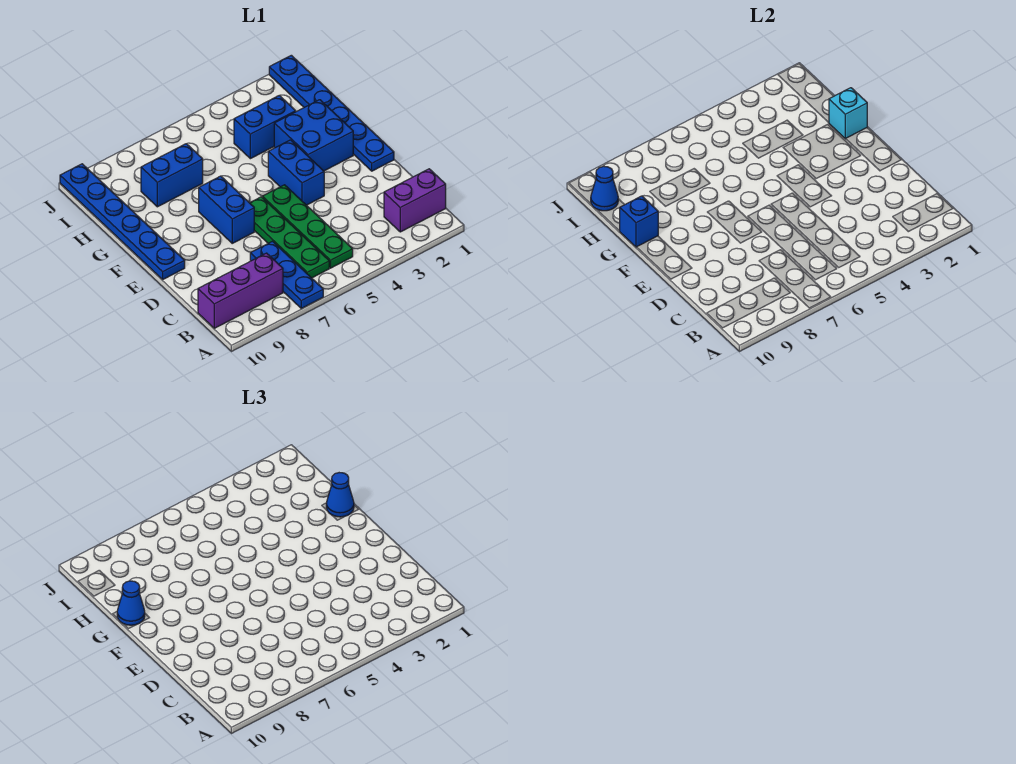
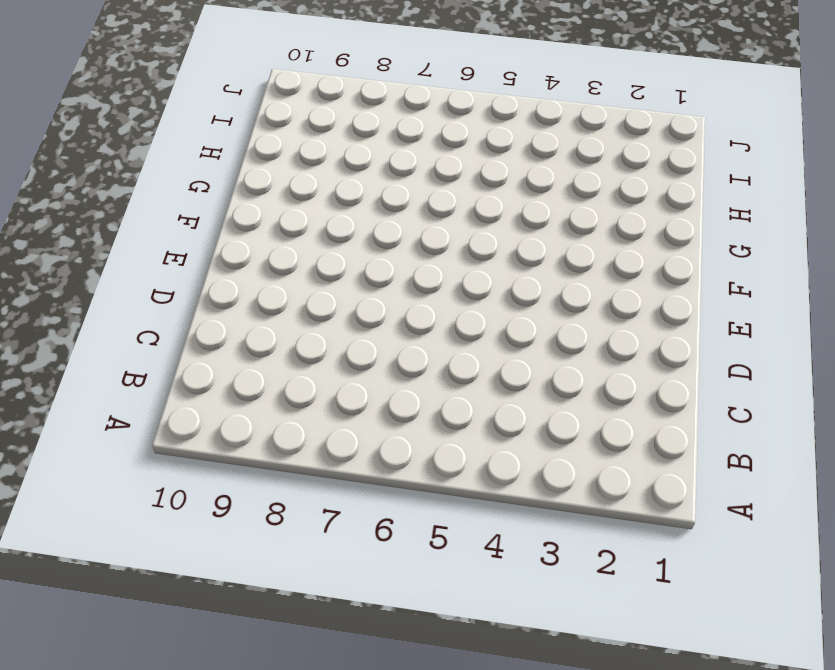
none -> blue plate A7:C7 level 1
none -> purple brick B1:B2 level 1
none -> green plate B5:E5 level 1

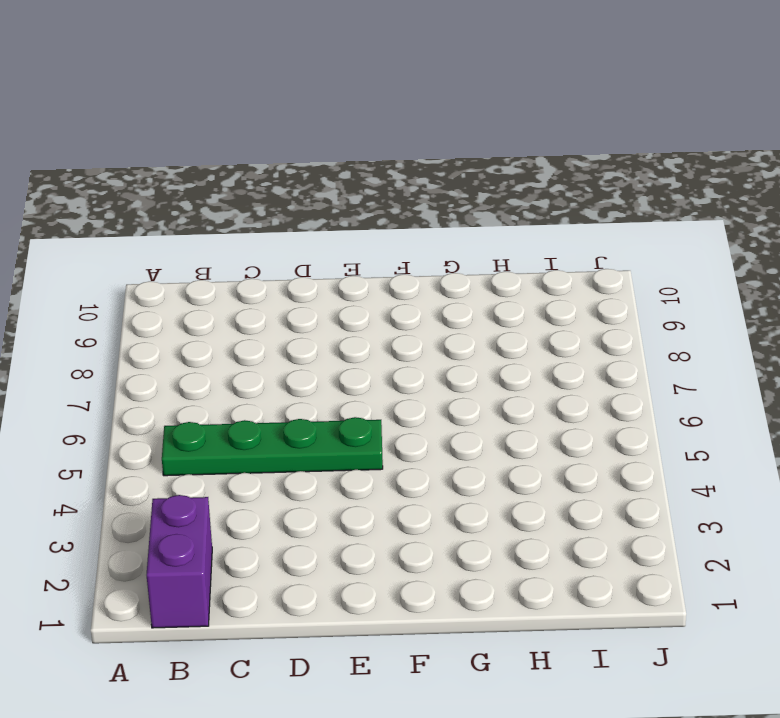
none -> blue plate A7:C7 level 1
none -> green plate B6:E6 level 1
none -> purple brick B8:B10 level 1

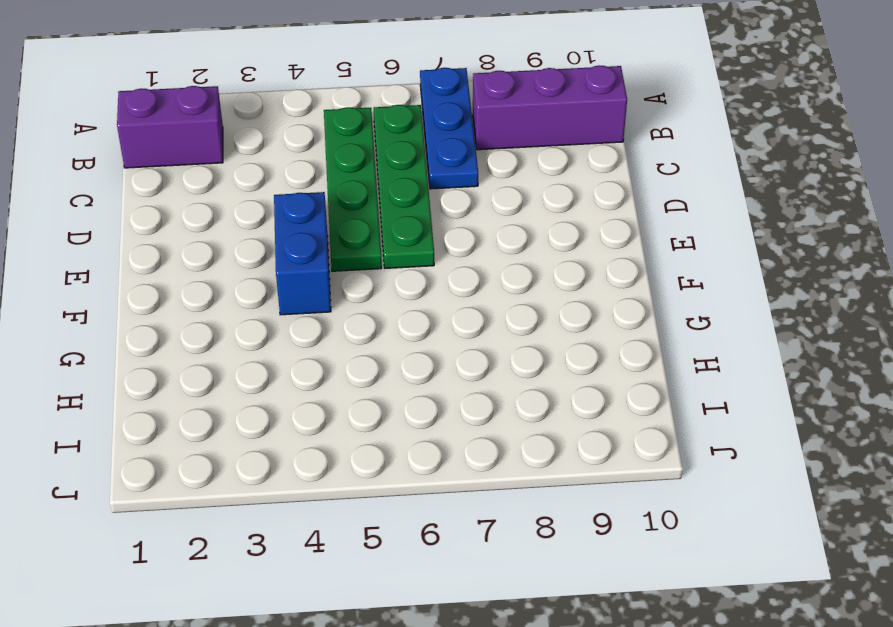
none -> blue plate E1:J1 level 1
none -> blue brick E7:F7 level 1
none -> blue plate E10:J10 level 1

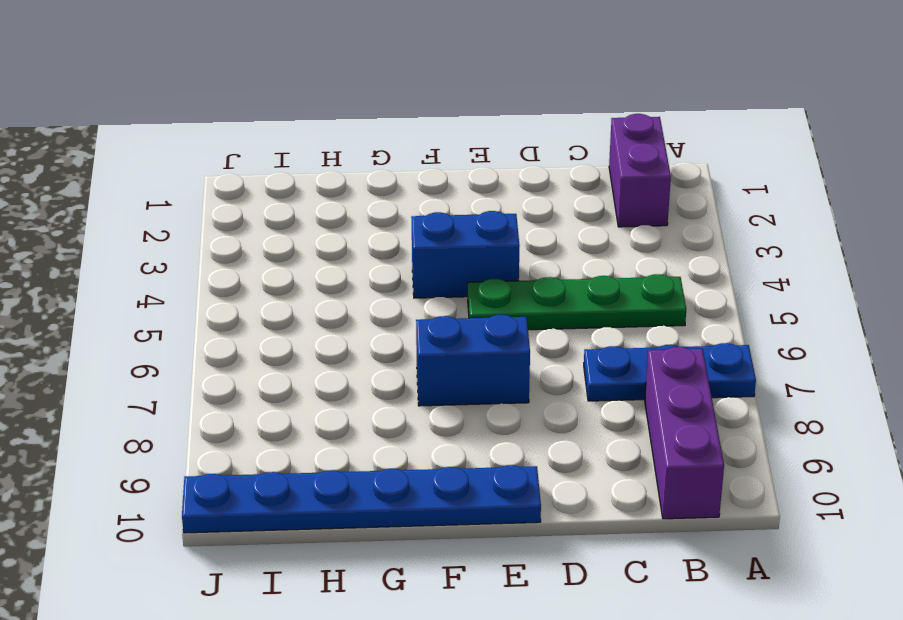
none -> green plate B6:E6 level 1
none -> blue plate E1:J1 level 1
none -> blue brick F2:G3 level 1

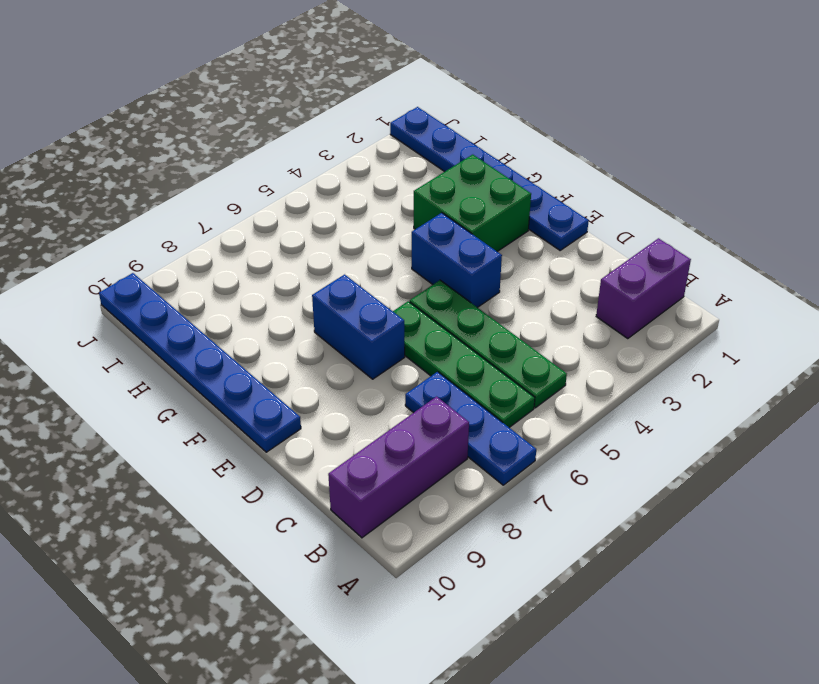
green brick F2:G3 level 1 -> blue brick F2:G3 level 1
none -> blue brick H3:H4 level 1
none -> blue brick H7:H8 level 1
none -> cyan brick G1 level 2

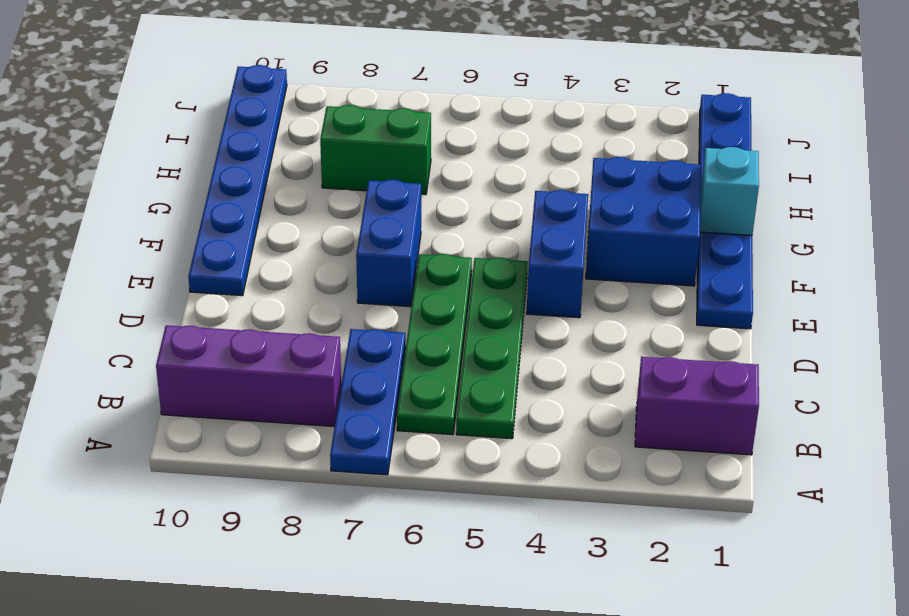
green brick H7:H8 level 1 -> blue brick H7:H8 level 1
none -> blue brick H3:H4 level 1
none -> blue brick G10 level 2
none -> blue cone I10 level 2

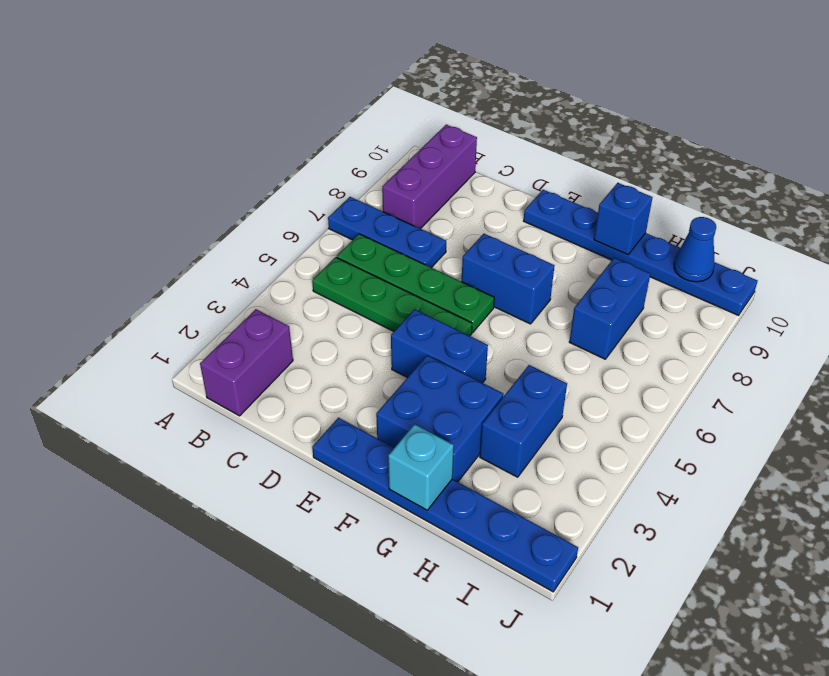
none -> blue cone G1 level 3
none -> blue cone G10 level 3

